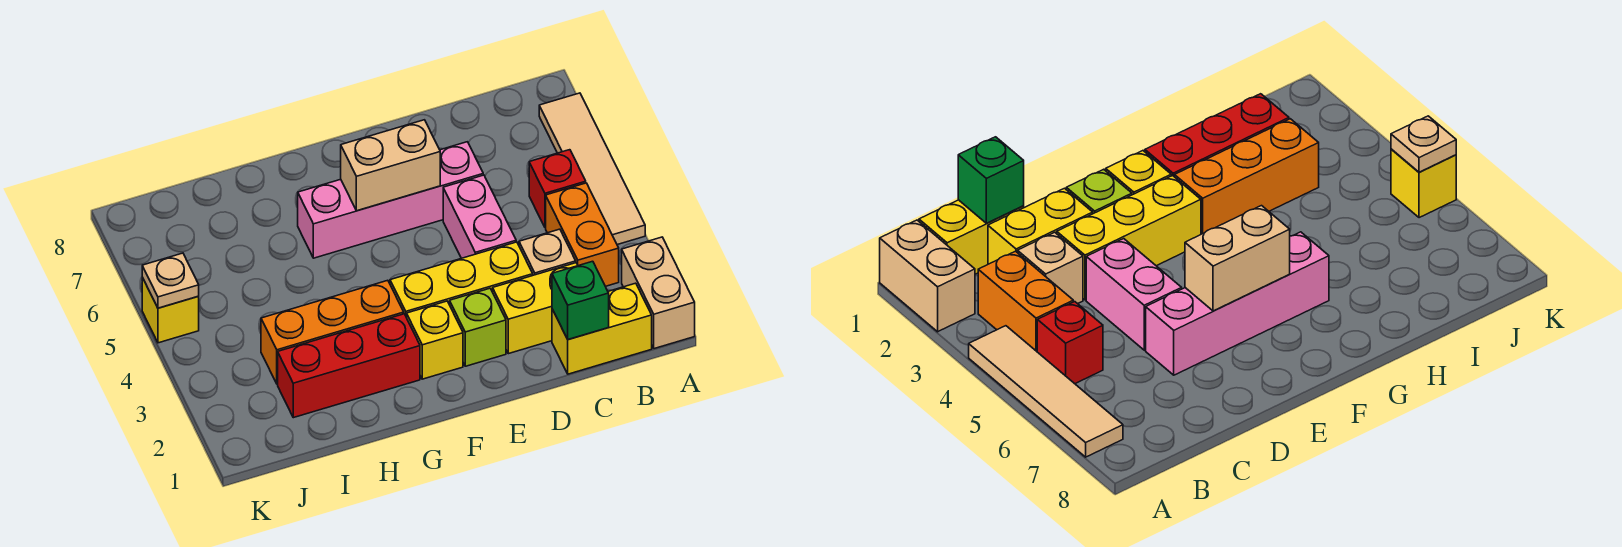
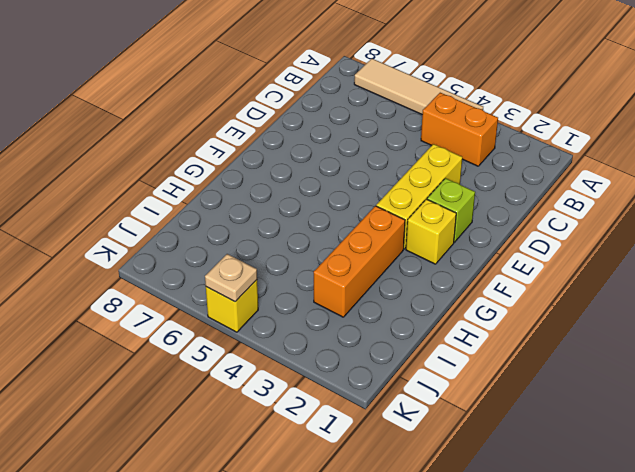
none -> tan brick A1:A2 level 1
none -> yellow brick B1:C1 level 1
none -> red brick B5 level 1

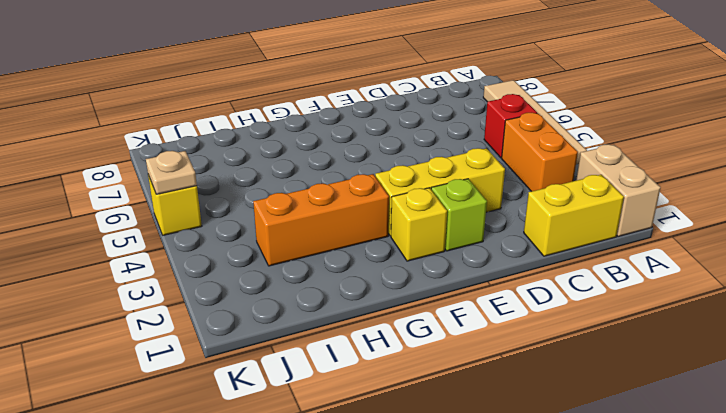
none -> yellow brick C2:D2 level 1
none -> tan brick C3 level 1
none -> pink brick D4:D5 level 1

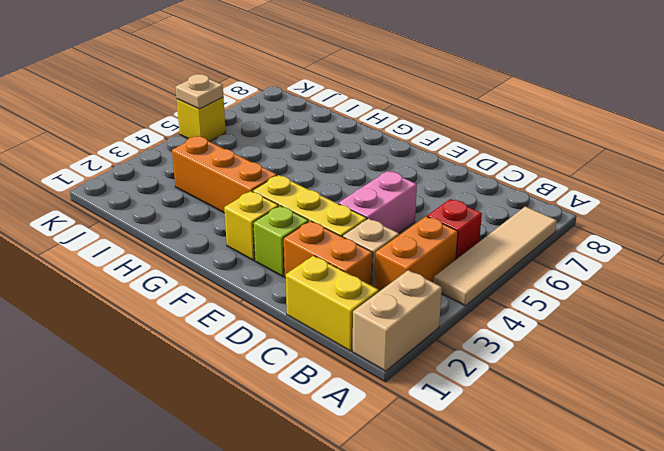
orange brick C2:D2 level 1 -> yellow brick C2:D2 level 1
none -> pink brick D6:G6 level 1
none -> red brick G2:I2 level 1
none -> green brick C1 level 2

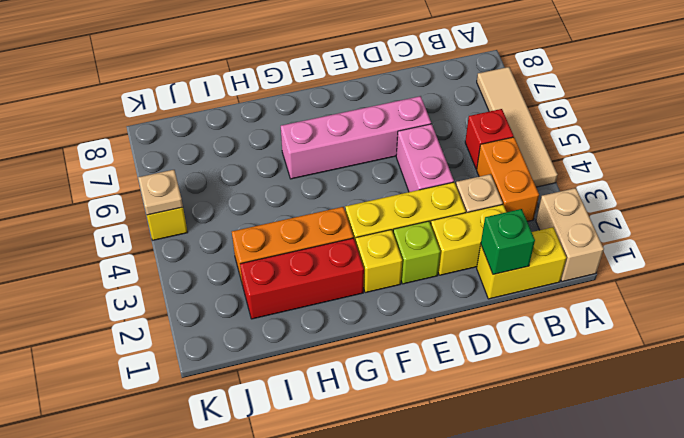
none -> tan brick E6:F6 level 2

